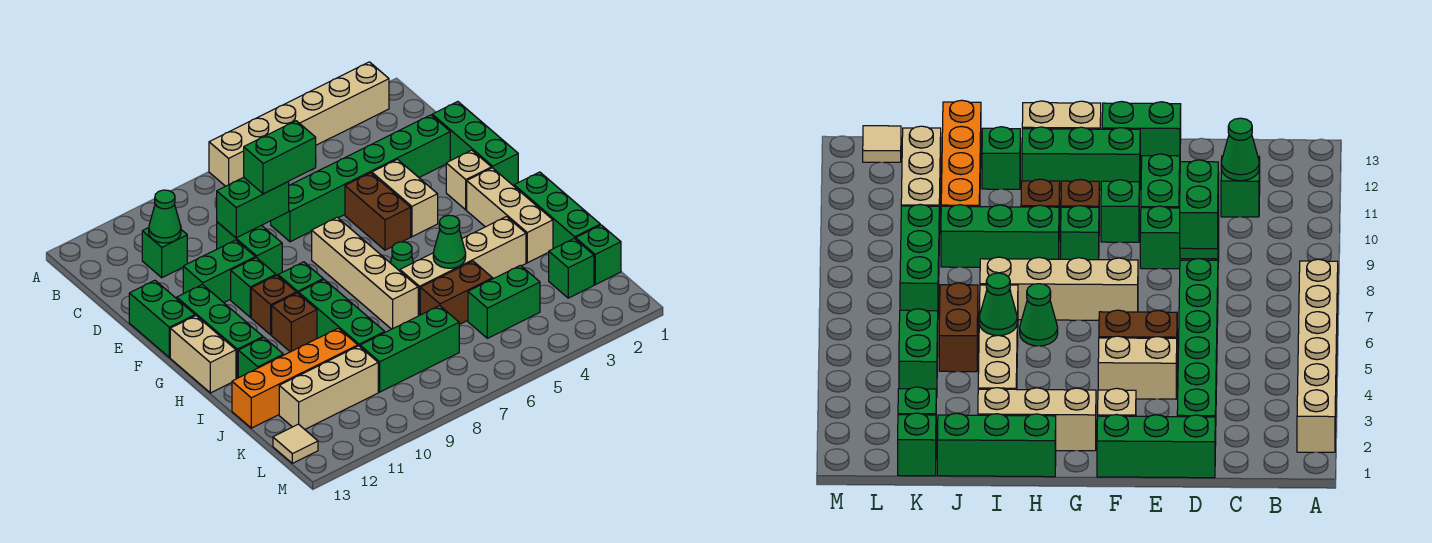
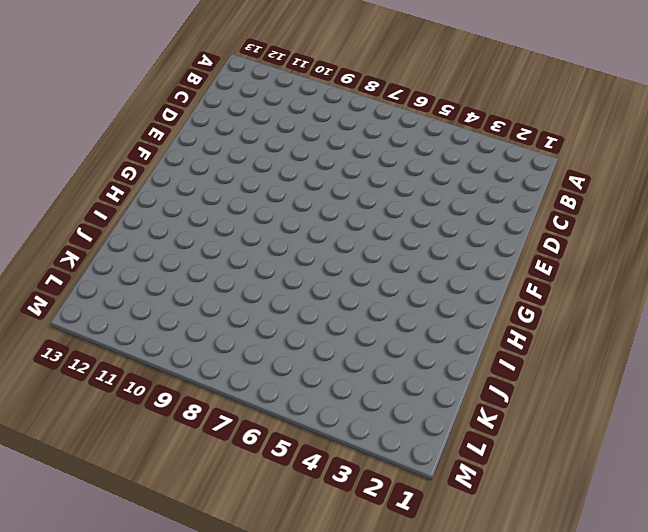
none -> tan brick A2:A7 level 1
none -> green brick C11 level 1
none -> green brick D1:F1 level 1
none -> green brick D2:D7 level 1

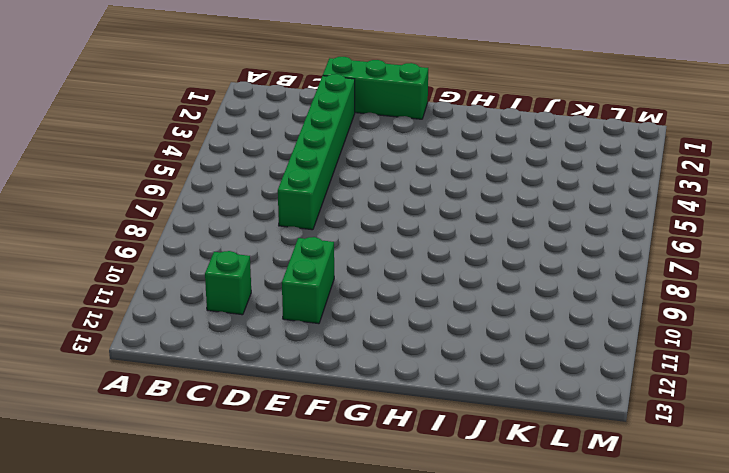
none -> tan brick A2:A7 level 1
none -> green brick D9:E9 level 1
none -> tan brick E4:F4 level 1
none -> brown brick E5:F5 level 1

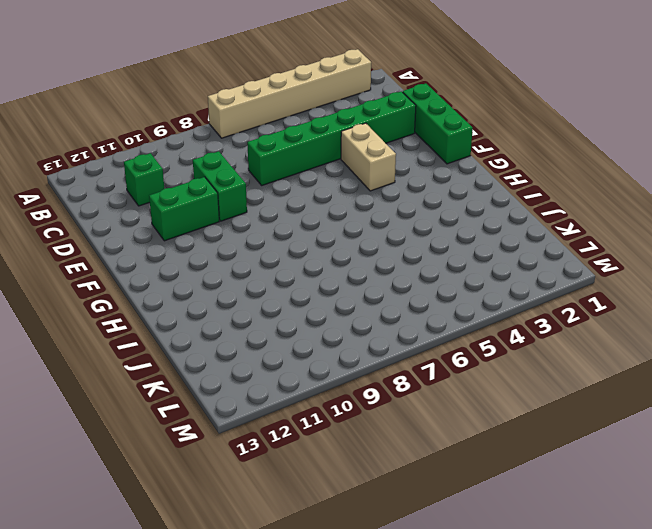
none -> brown brick E5:F5 level 1
none -> green brick E13:F13 level 1
none -> tan brick F2 level 1
none -> tan brick F7:I7 level 1

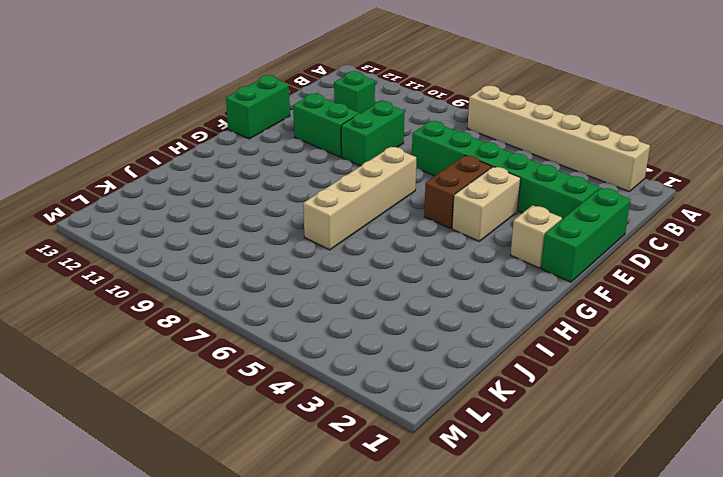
none -> green brick F10 level 1
none -> green brick F12:H12 level 1
none -> tan brick G2:I2 level 1
none -> green brick G9 level 1

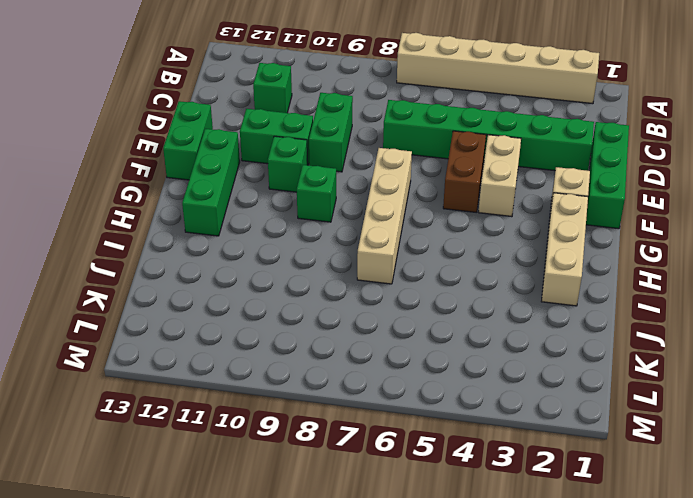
none -> brown brick G10 level 1
none -> tan brick G13:H13 level 1
none -> green brick H1:J1 level 1
none -> green cone H6 level 1

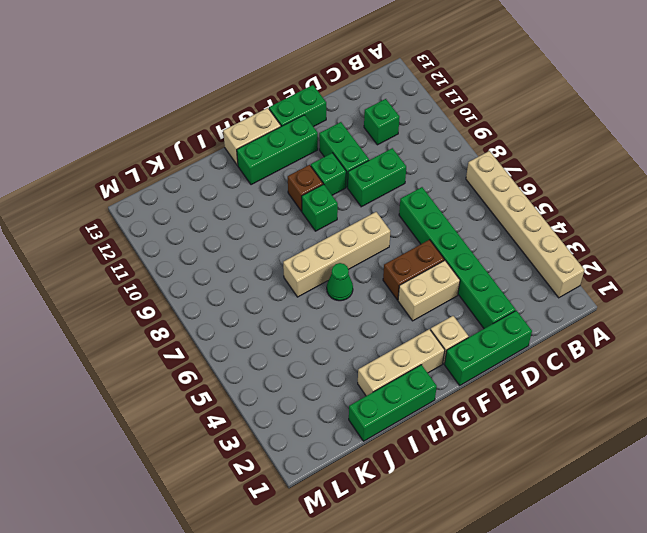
none -> green brick H9:J9 level 1
none -> brown brick H10 level 1
none -> tan brick I3:I6 level 1
none -> green brick I12 level 1

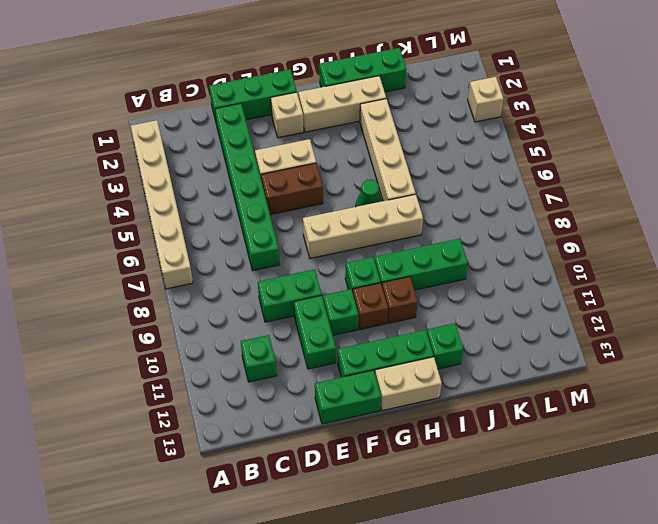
tan brick M3 level 1 -> none
none -> brown brick J5:J6 level 1
none -> orange brick J10:J13 level 1
none -> green brick K1 level 1
none -> green brick K2 level 1

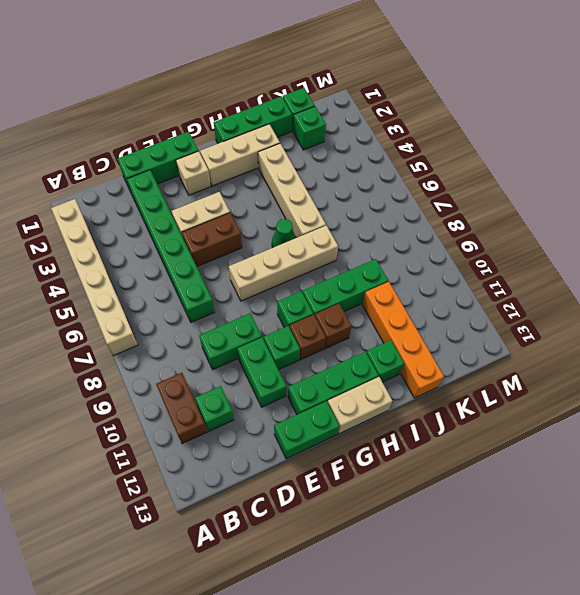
brown brick B10:B11 level 1 -> brown brick J5:J6 level 1
none -> green brick K4:K5 level 1
none -> green brick K7:K9 level 1
none -> tan brick K10:K12 level 1
none -> tan tile L13 level 1

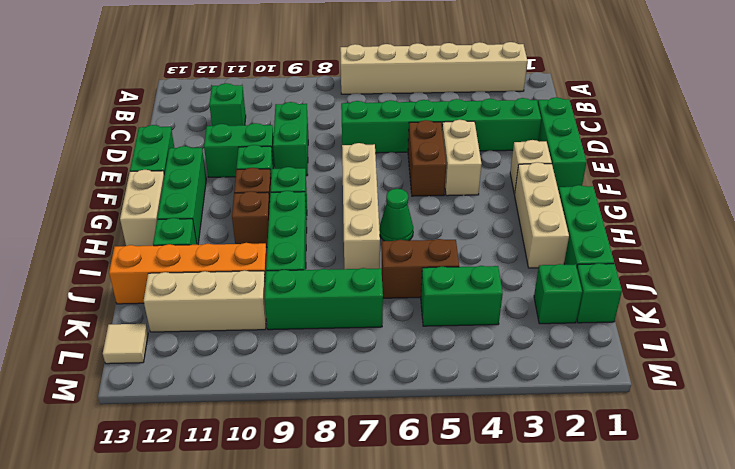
none -> tan brick I3:I6 level 1
none -> green cone C11 level 2
none -> green brick D8:D9 level 2
none -> green cone I5 level 2

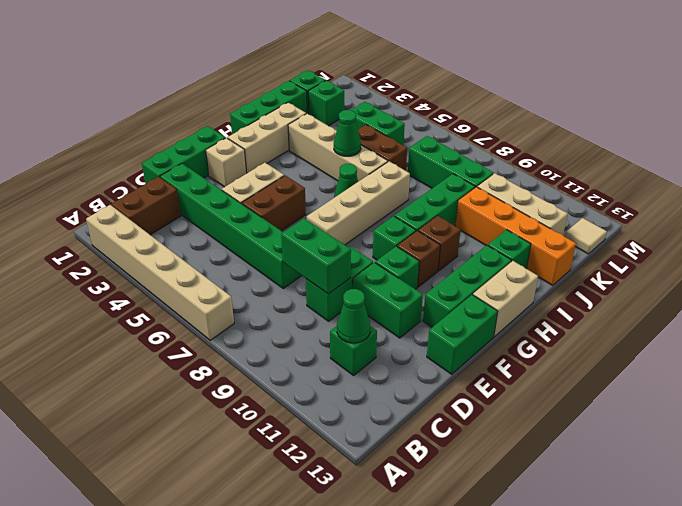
brown brick B2:C2 level 1 -> none
none -> green brick D7:D8 level 3

